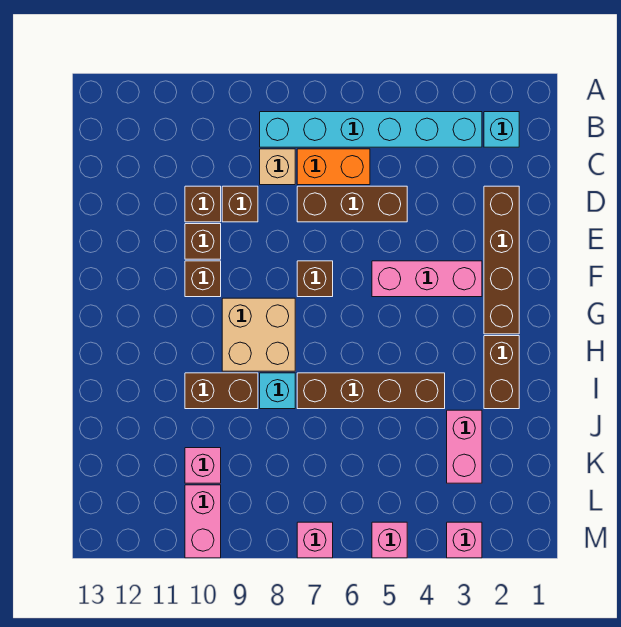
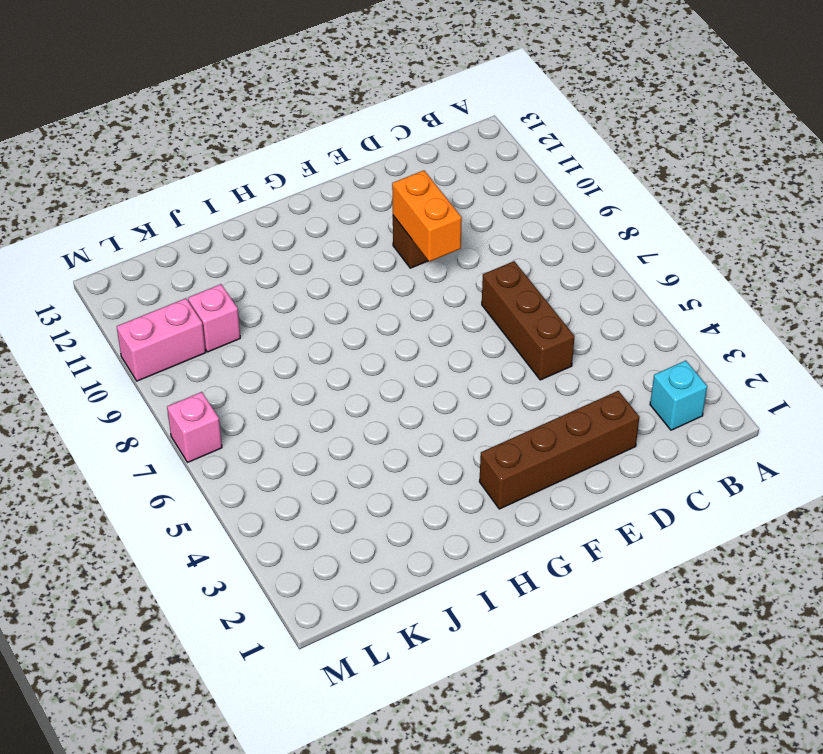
orange brick E9:E10 level 2 -> orange brick C6:C7 level 1
none -> cyan brick B3:B8 level 1
none -> tan brick C8 level 1
none -> brown brick D9 level 1

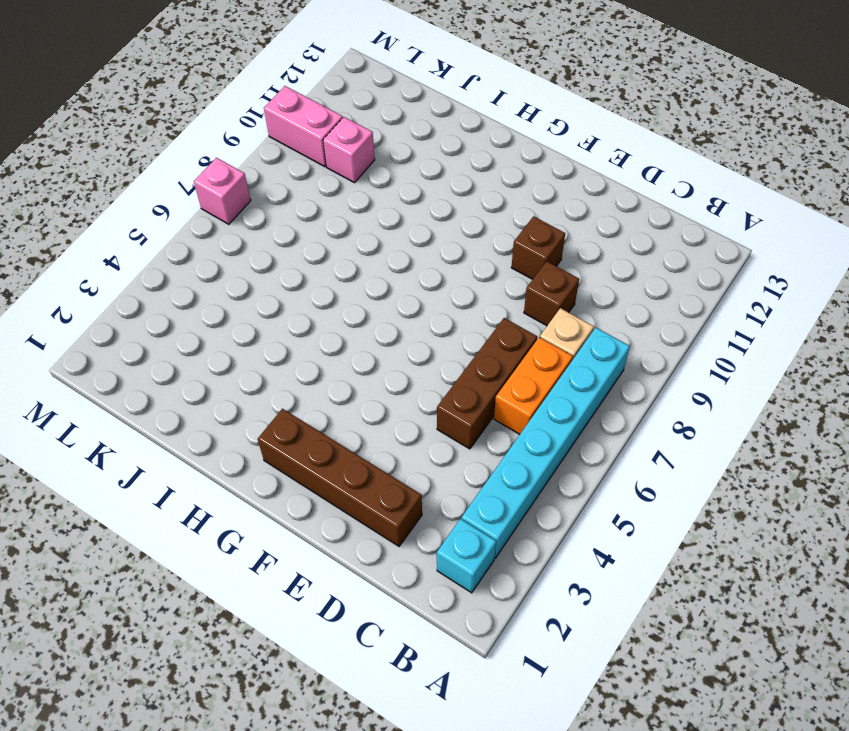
none -> brown brick D10 level 1
none -> pink brick F3:F5 level 1
none -> brown brick F7 level 1

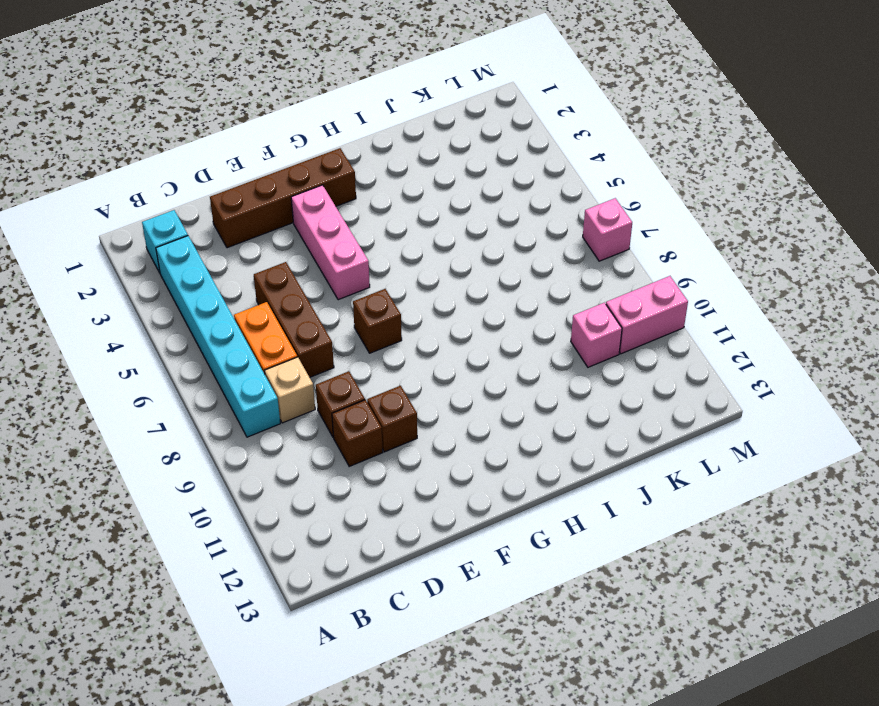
none -> brown brick F10 level 1
none -> tan brick G8:H9 level 1
none -> brown brick H2:I2 level 1

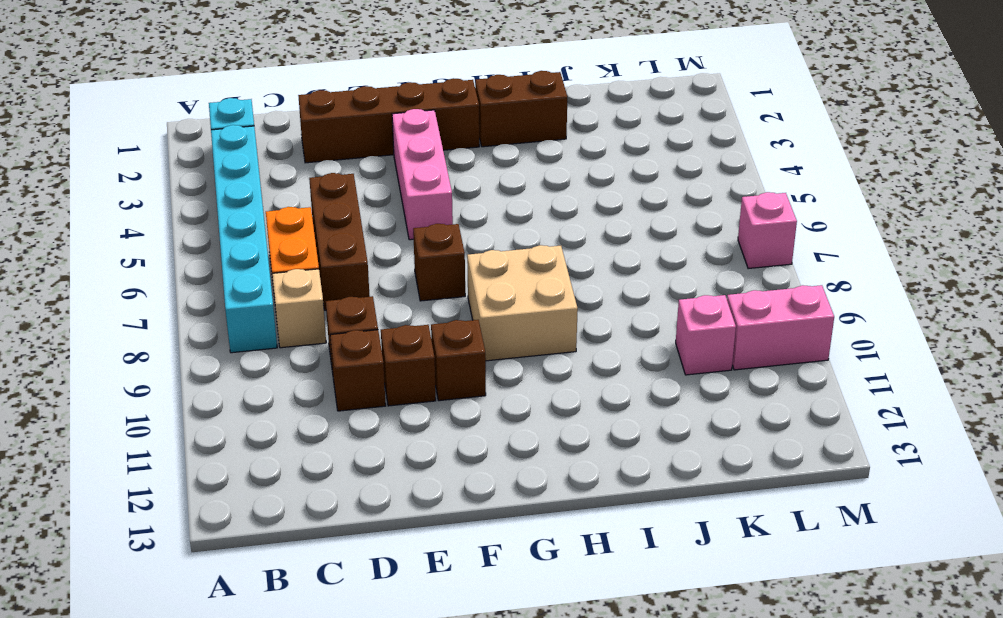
none -> brown brick I4:I7 level 1
none -> cyan brick I8 level 1
none -> brown brick I9:I10 level 1

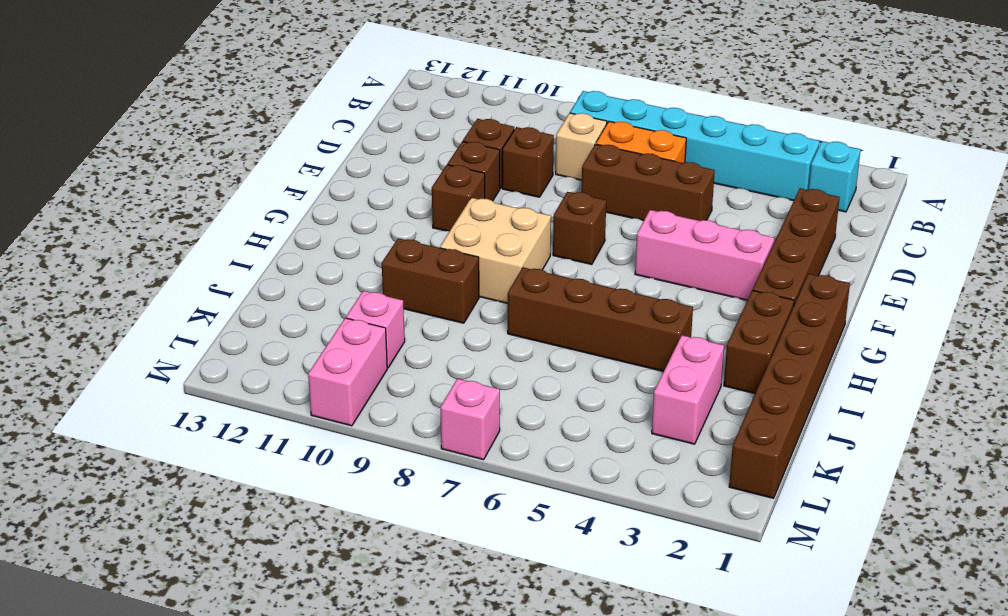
brown brick G1:L1 level 1 -> none
none -> cyan brick I8 level 1
none -> pink brick M3 level 1
none -> pink brick M5 level 1

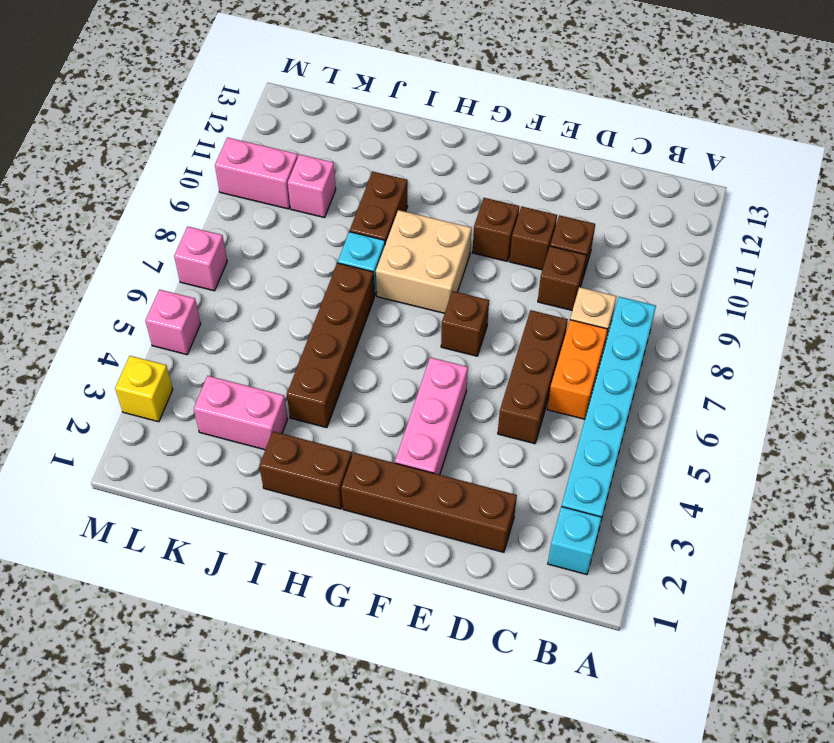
yellow brick M3 level 1 -> pink brick M3 level 1

